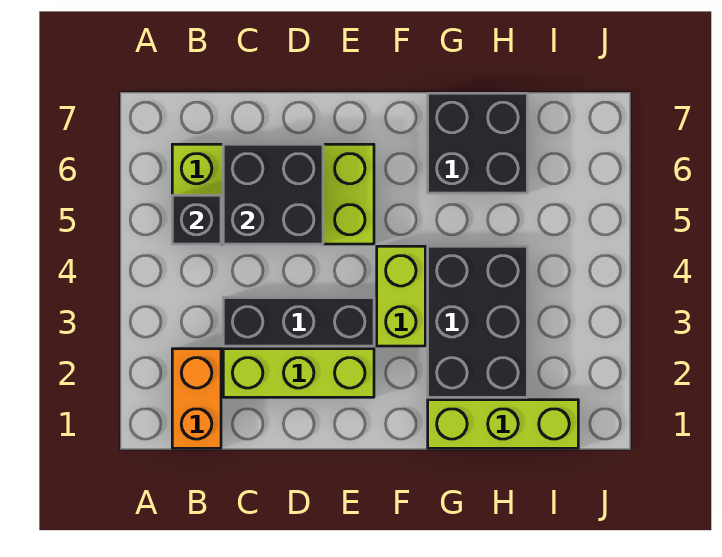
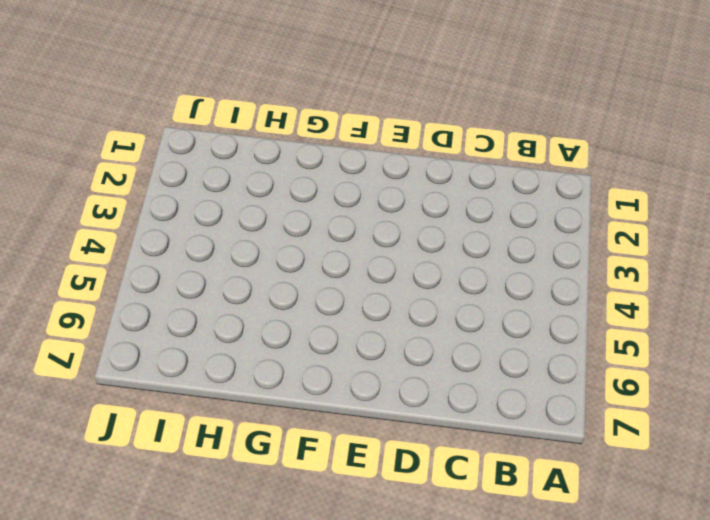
none -> orange brick B1:B2 level 1
none -> lime brick B5:E6 level 1

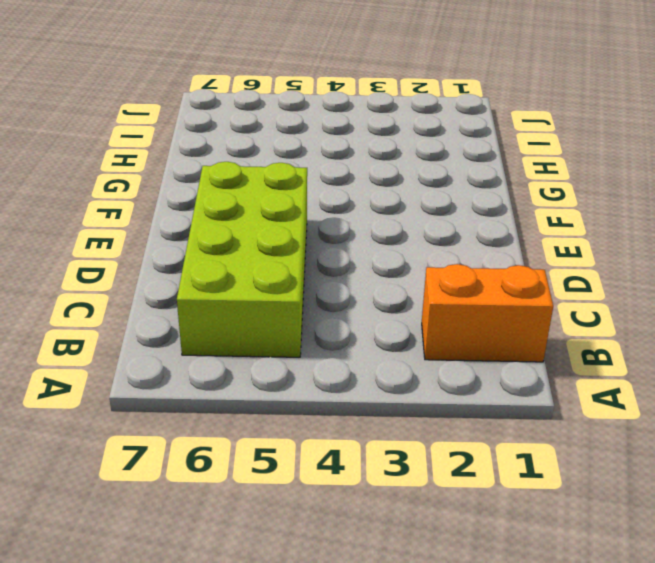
none -> lime brick C2:E2 level 1
none -> black brick C3:E3 level 1

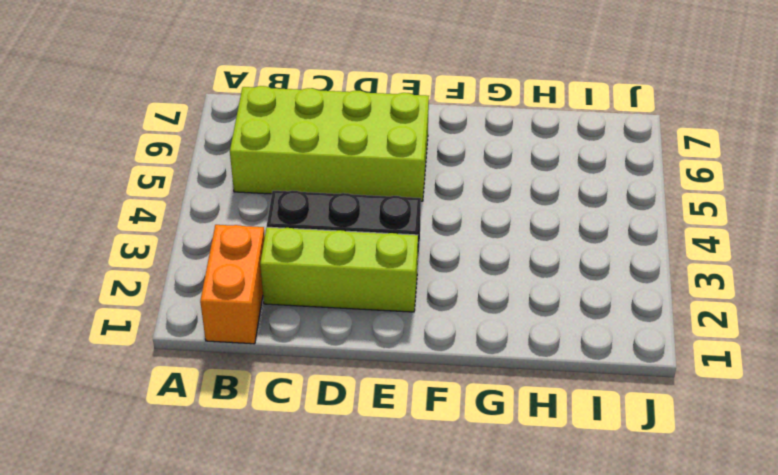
none -> lime brick F3:F4 level 1
none -> lime brick G1:I1 level 1

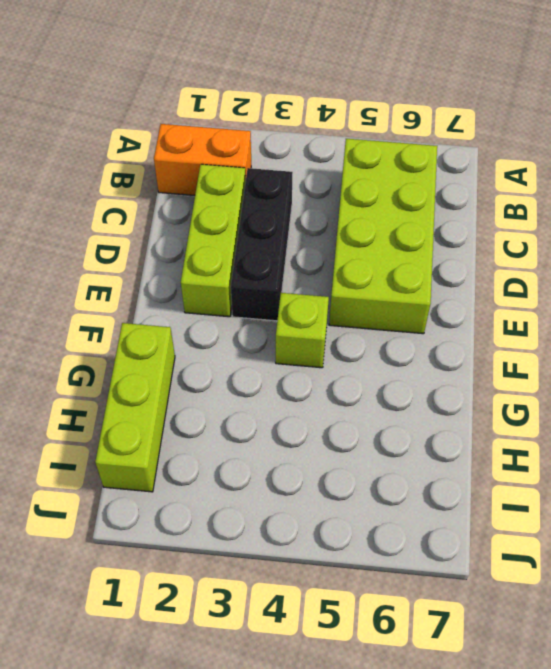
lime brick F4 level 1 -> lime brick F3:F4 level 1
none -> black brick G2:H4 level 1
none -> black brick G6:H7 level 1

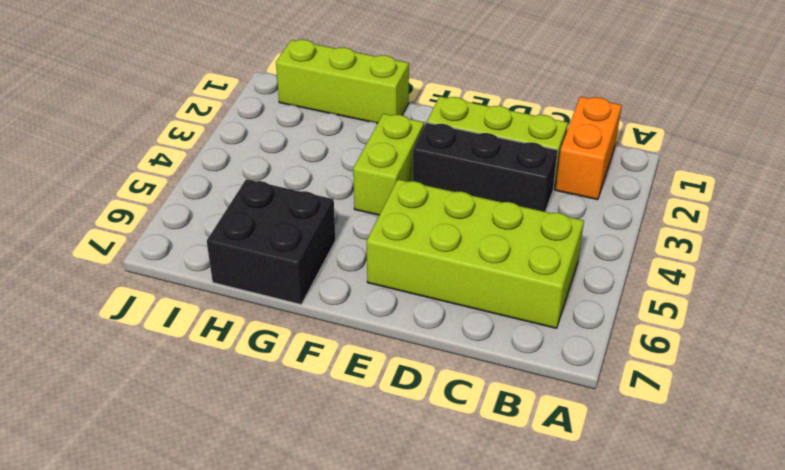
none -> black brick G2:H4 level 1
none -> black brick B5 level 2

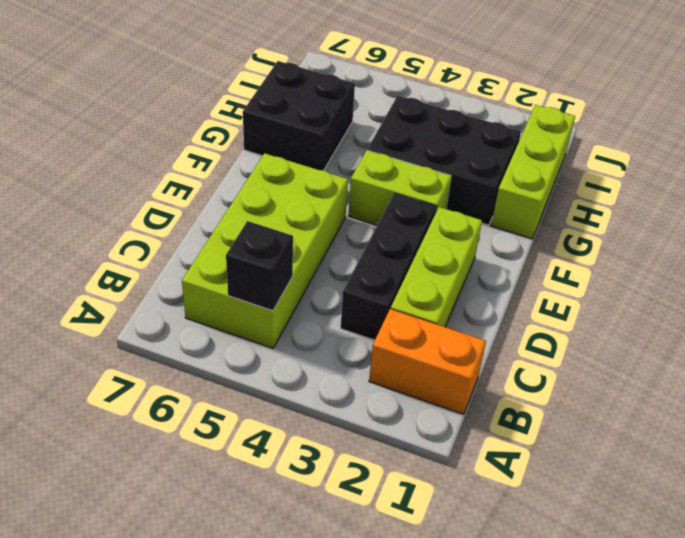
none -> black brick C5:D6 level 2

